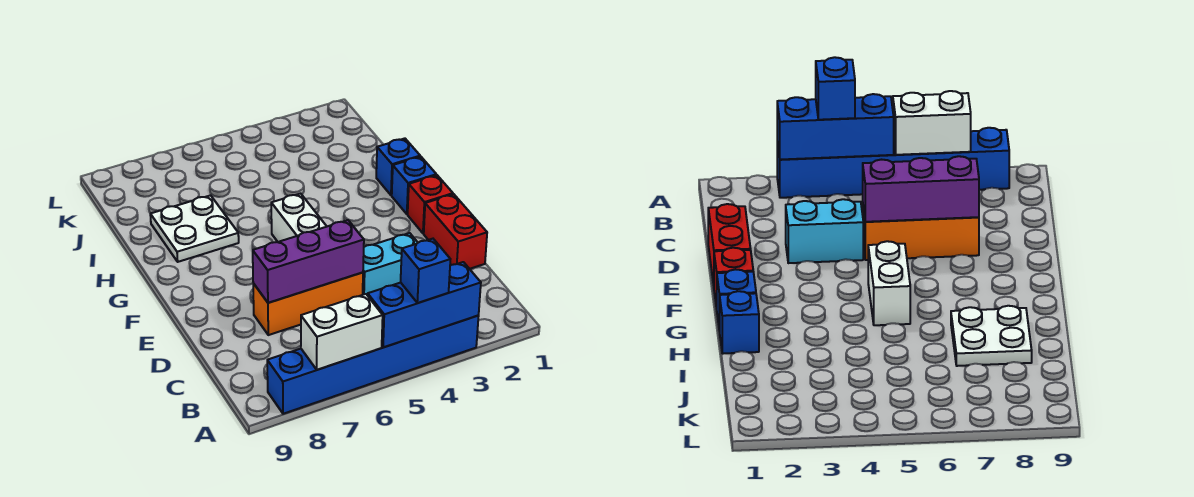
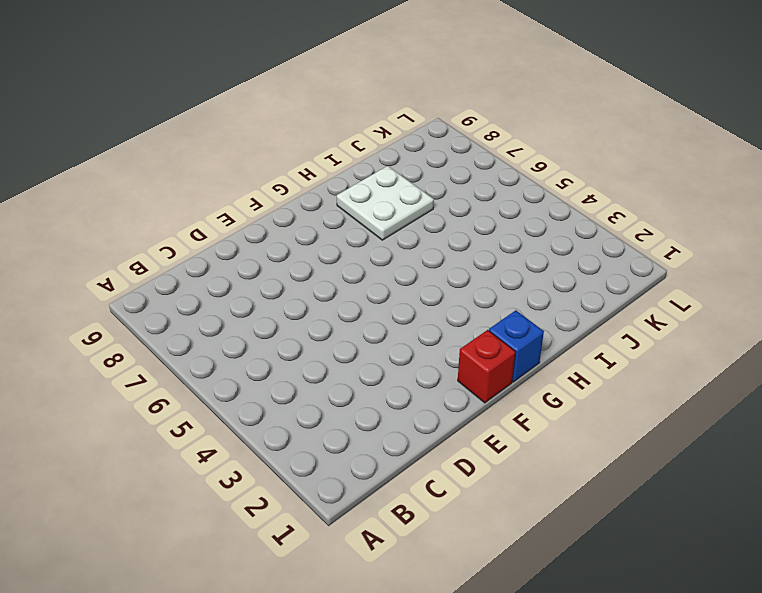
none -> blue brick A3:A8 level 1
none -> red brick D1:E1 level 1
none -> cyan brick D3:D4 level 1

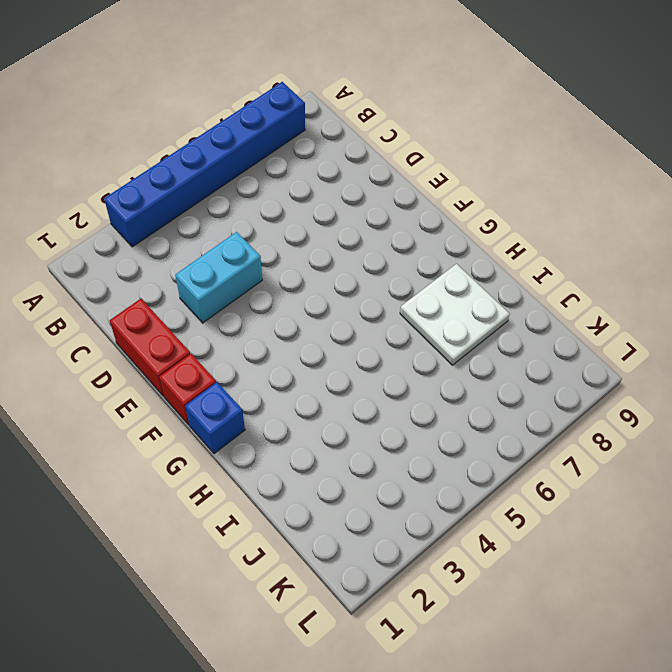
none -> orange brick D5:D7 level 1
none -> white brick F5:G5 level 1
none -> blue brick H1 level 1

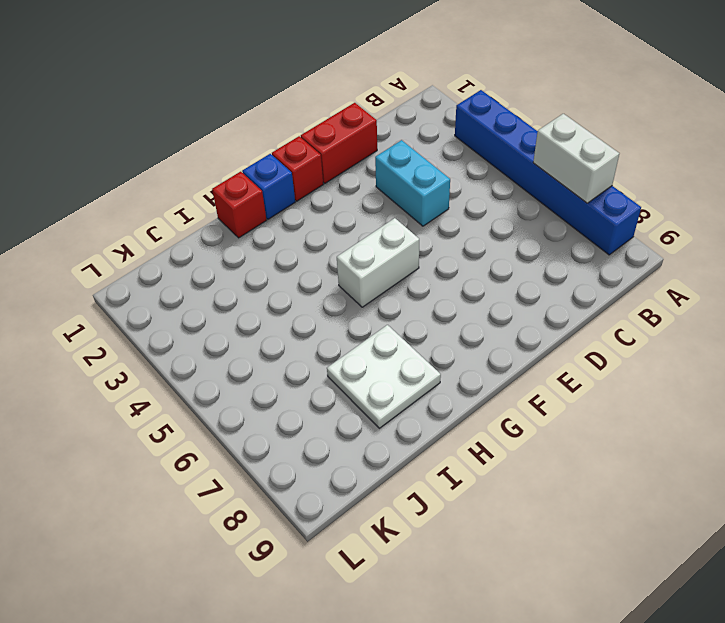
red brick H1 level 1 -> blue brick H1 level 1
none -> orange brick D5:D7 level 1
none -> blue brick A3:A5 level 2
none -> purple brick D5:D7 level 2

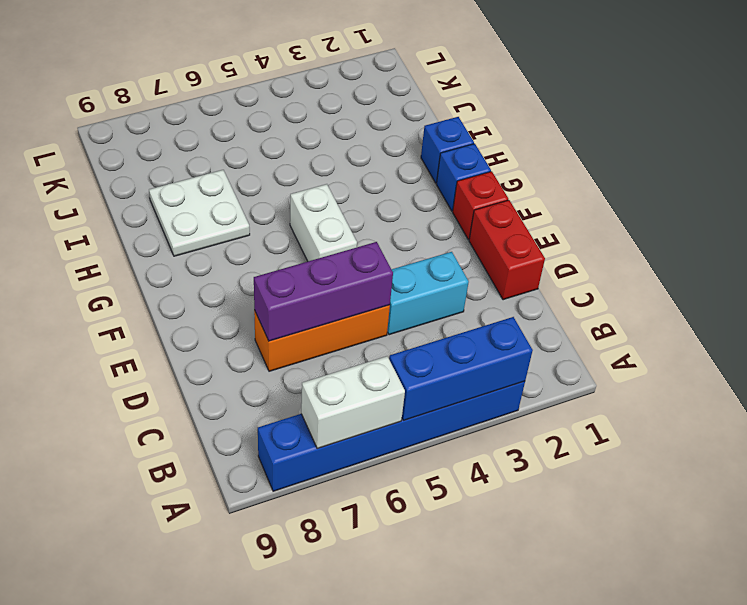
none -> blue brick A4 level 3

